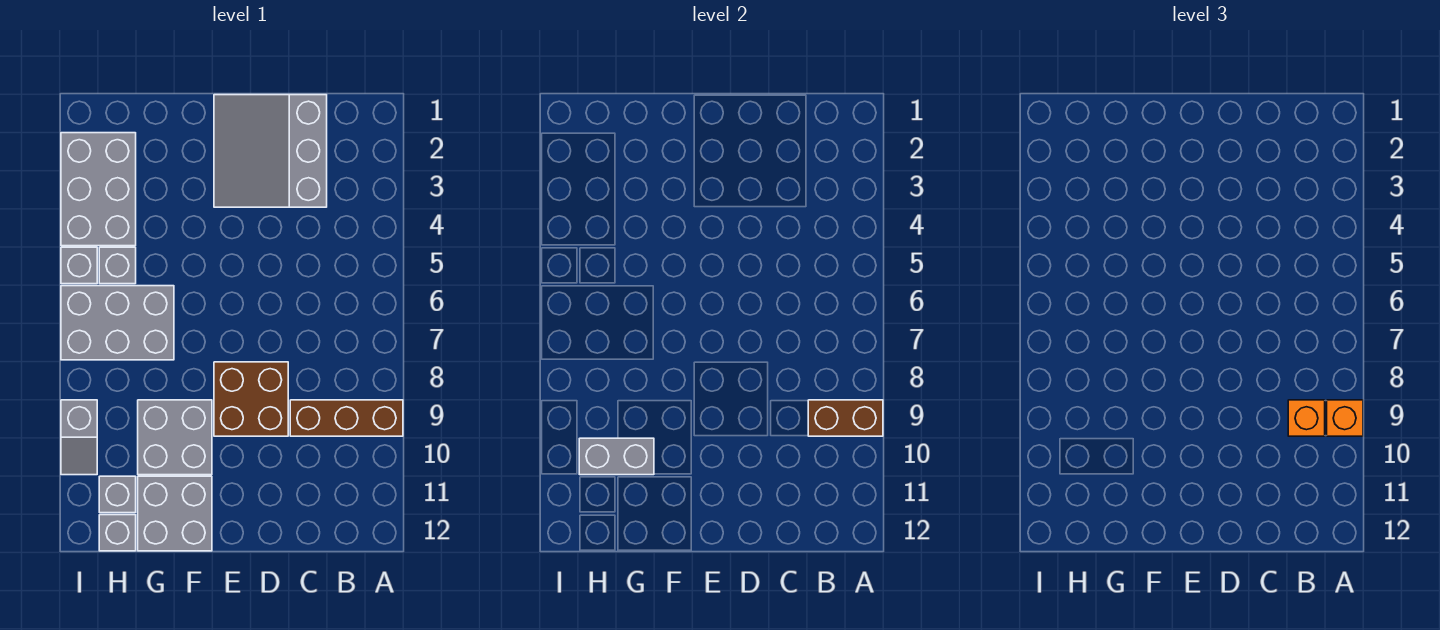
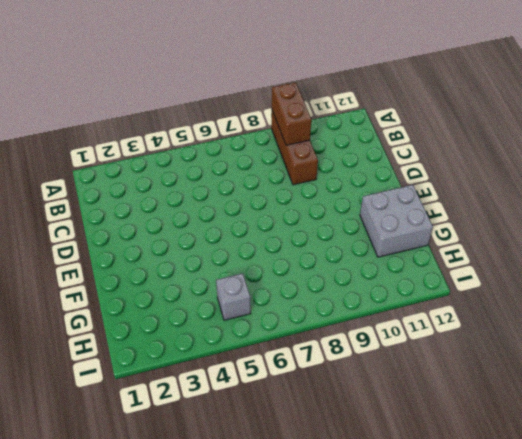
none -> grey slope C1:E3 level 1 top C
none -> brown brick D8:E9 level 1
none -> grey brick F9:G10 level 1

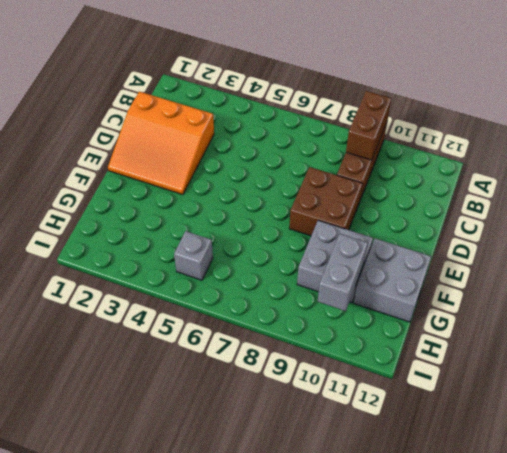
orange slope C1:E3 level 1 top C -> grey slope C1:E3 level 1 top C
none -> grey brick G6:I7 level 1
none -> grey brick H2:I4 level 1
none -> grey brick H11 level 1

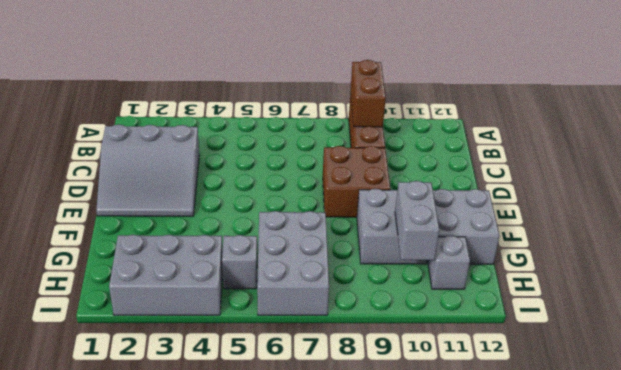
none -> grey brick H12 level 1
none -> grey brick I5 level 1
none -> grey slope I9:I10 level 1 top 9

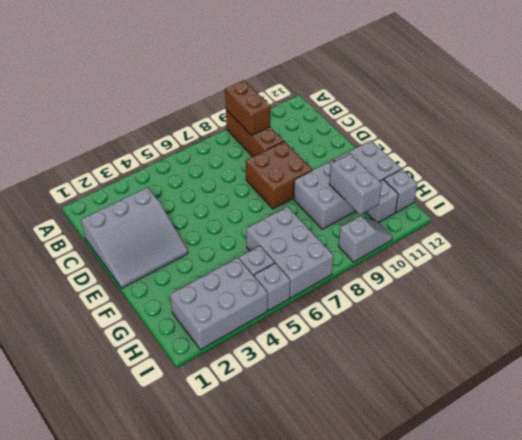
none -> orange brick A9 level 3
none -> orange brick B9 level 3

